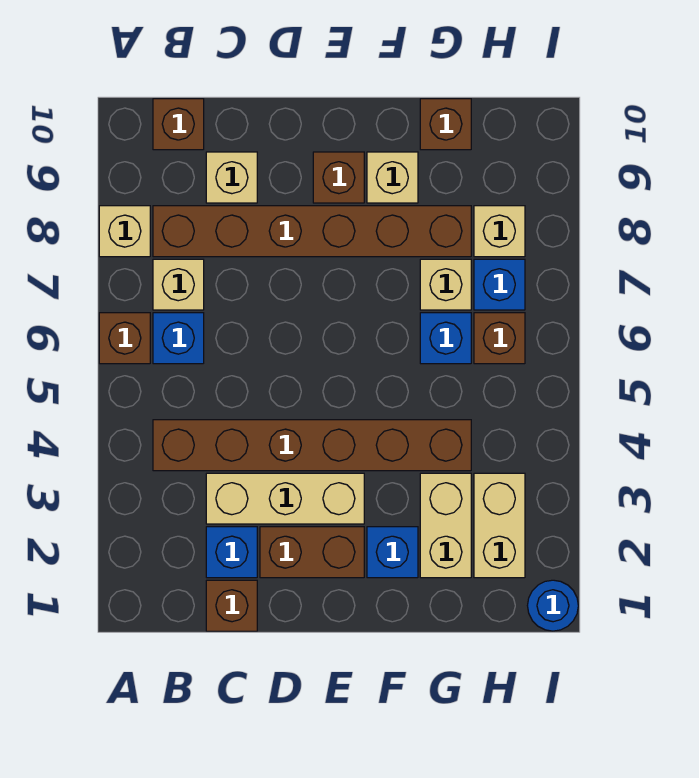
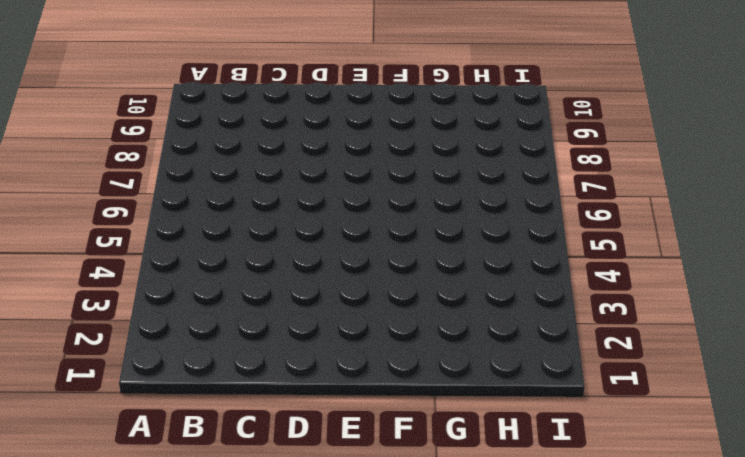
none -> brown brick A6 level 1
none -> tan brick A8 level 1
none -> brown brick B4:G4 level 1

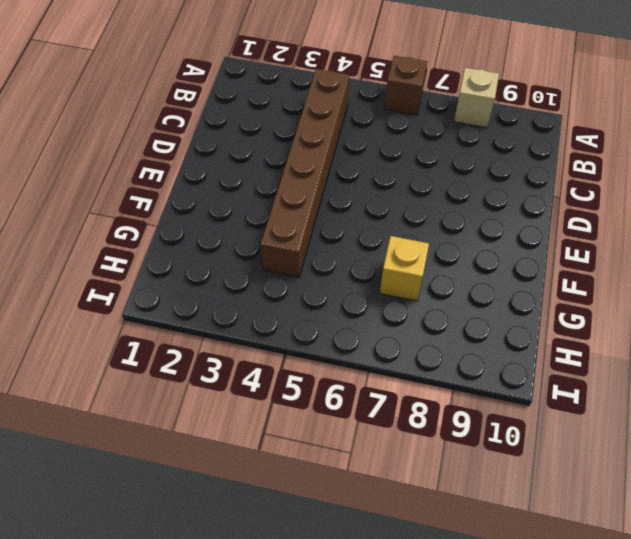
yellow brick G7 level 1 -> tan brick G7 level 1
none -> blue brick B6 level 1
none -> tan brick B7 level 1
none -> brown brick B8:G8 level 1

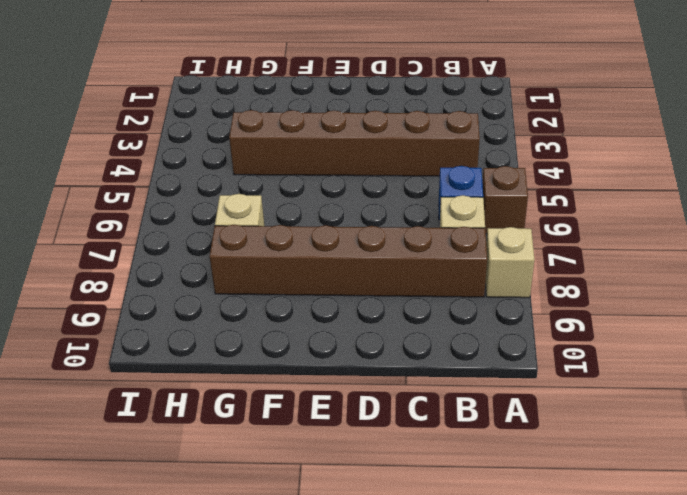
none -> brown brick B10 level 1
none -> brown brick C1 level 1
none -> blue brick C2 level 1

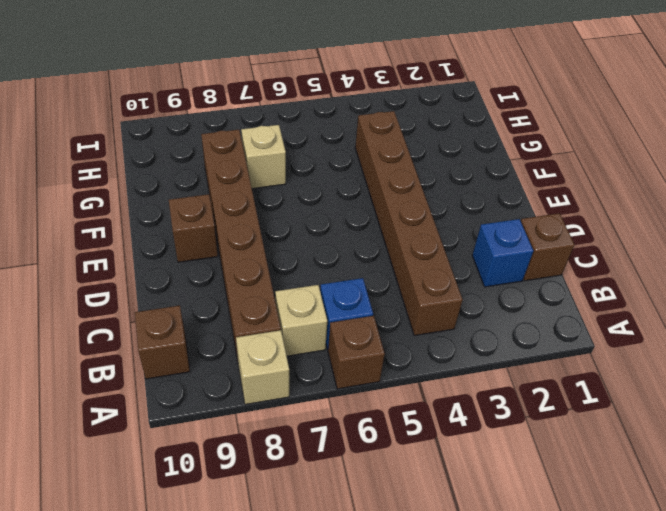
none -> tan brick C3:E3 level 1
none -> tan brick C9 level 1
none -> brown brick D2:E2 level 1

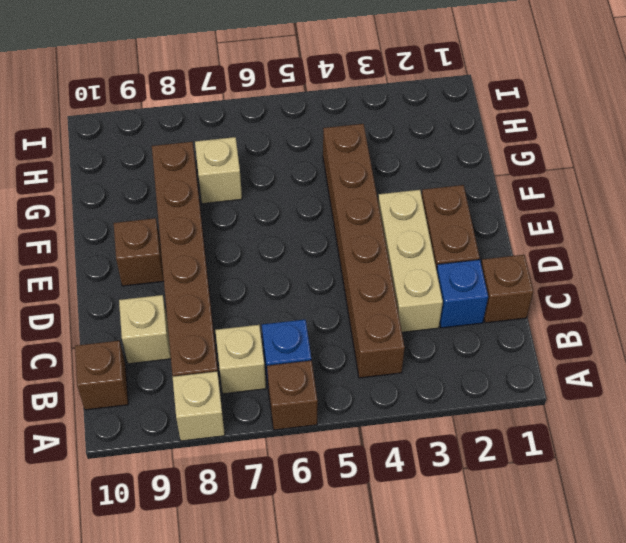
none -> blue brick F2 level 1
none -> tan brick F9 level 1
none -> tan brick G2:G3 level 1

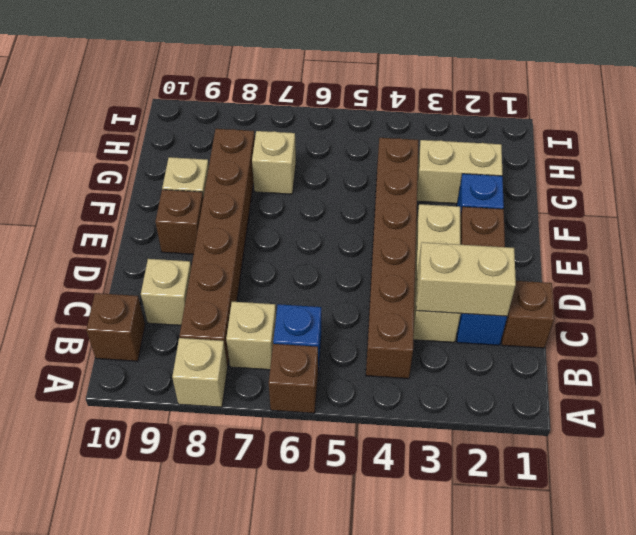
tan brick C2:C3 level 2 -> tan brick H2:H3 level 1
none -> blue brick G6 level 1
none -> brown brick G10 level 1
none -> brown brick H6 level 1

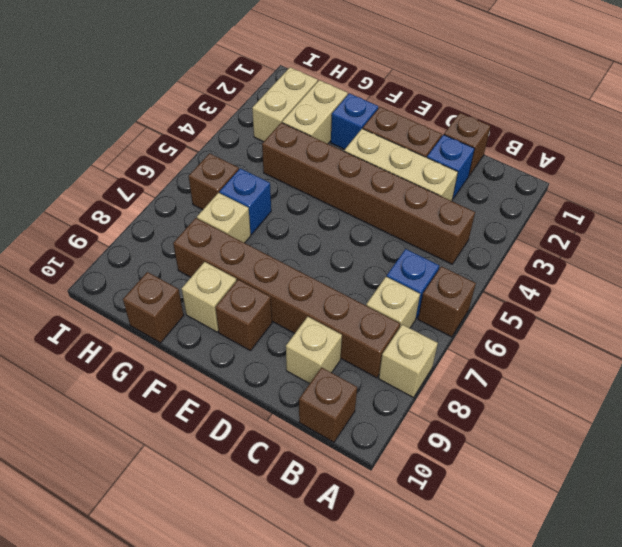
none -> blue brick H7 level 1
none -> tan brick H8 level 1
none -> blue round brick I1 level 1

